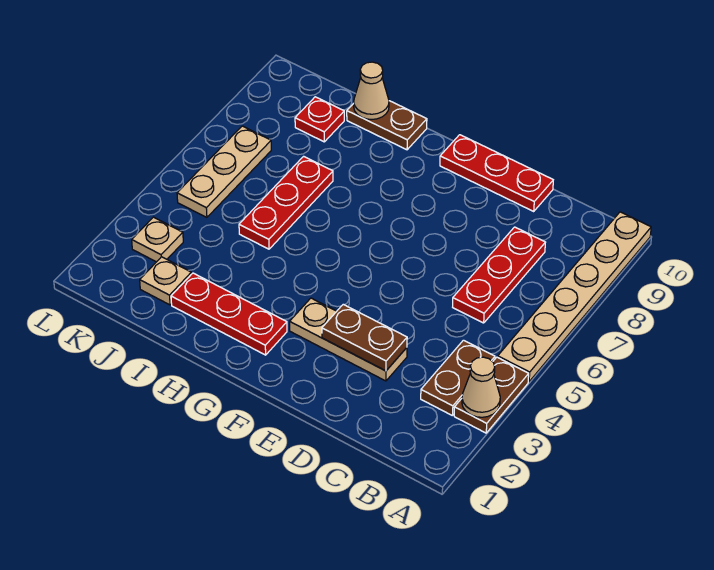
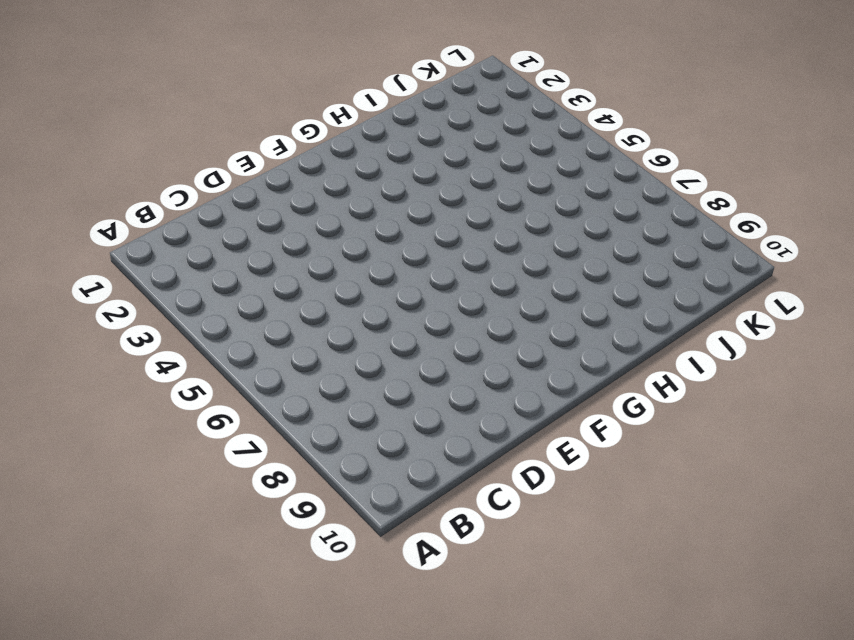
none -> brown plate A3:A4 level 1
none -> tan plate A5:A10 level 1
none -> brown plate B3:B4 level 1

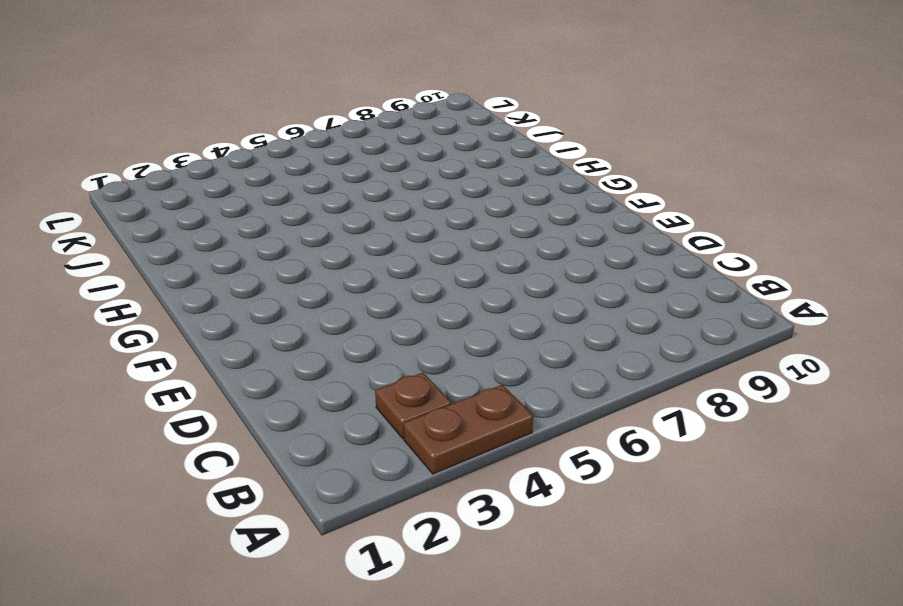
brown plate B3 level 1 -> brown plate B3:B4 level 1
none -> tan plate A5:A10 level 1
none -> red plate C6:C8 level 1
none -> tan plate D3:F3 level 1

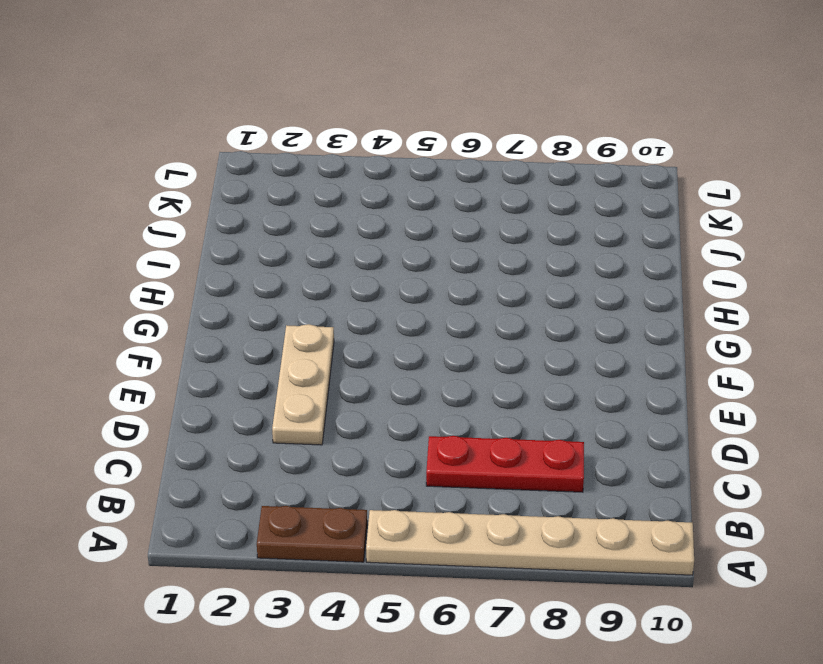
none -> brown plate B3:B4 level 1
none -> red plate D10:F10 level 1
none -> red plate G2:I2 level 1

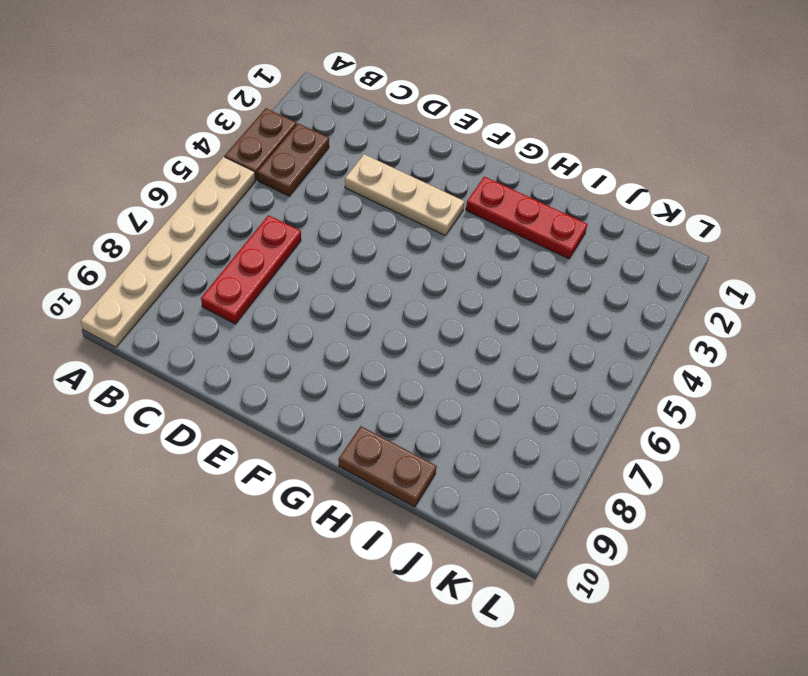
none -> red plate D10:F10 level 1
none -> red plate I5:I7 level 1
none -> tan plate J2 level 1

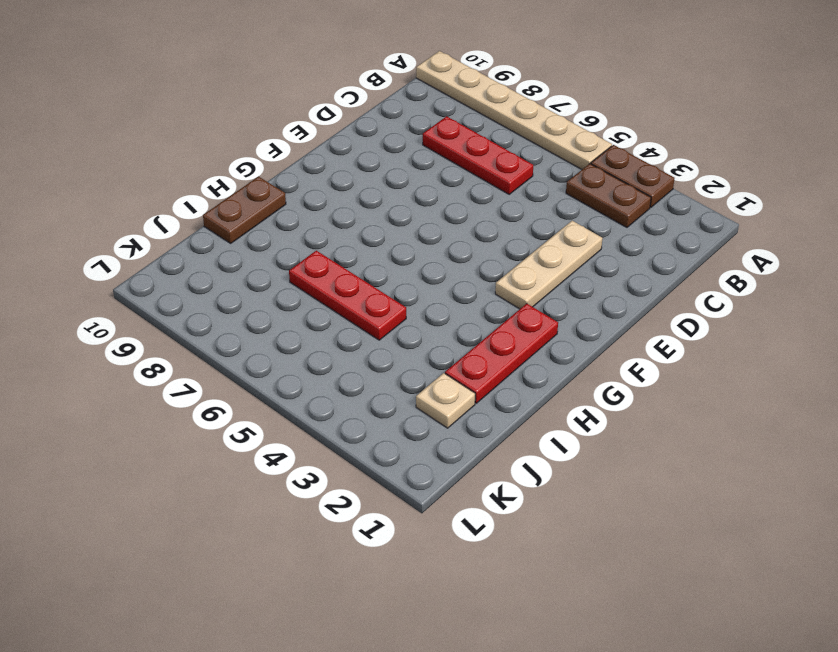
none -> red plate D10:F10 level 1
none -> red plate J9 level 1
none -> tan plate K3 level 1

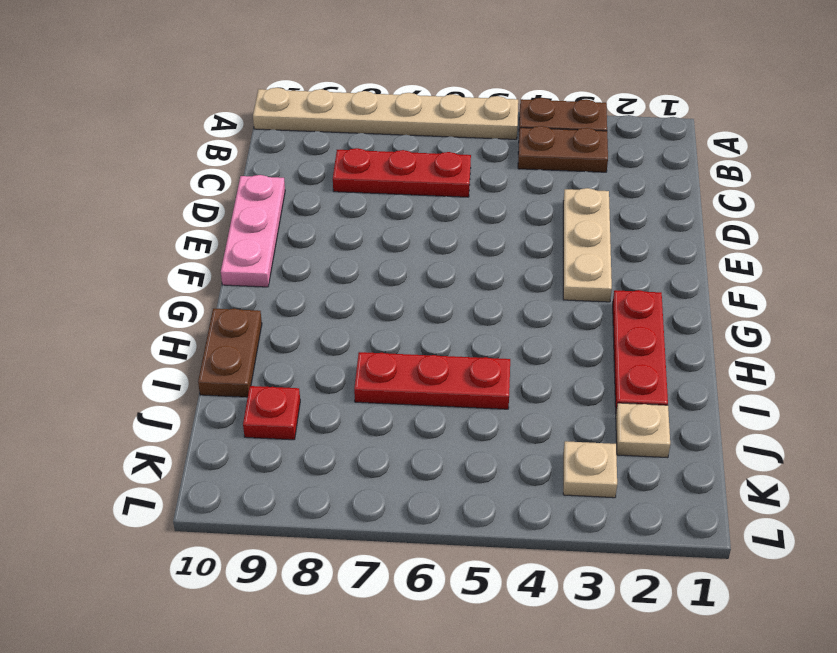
pink plate D10:F10 level 1 -> red plate D10:F10 level 1
none -> tan plate K5:K7 level 1
none -> tan cone A3 level 2
none -> brown plate D3:E3 level 2

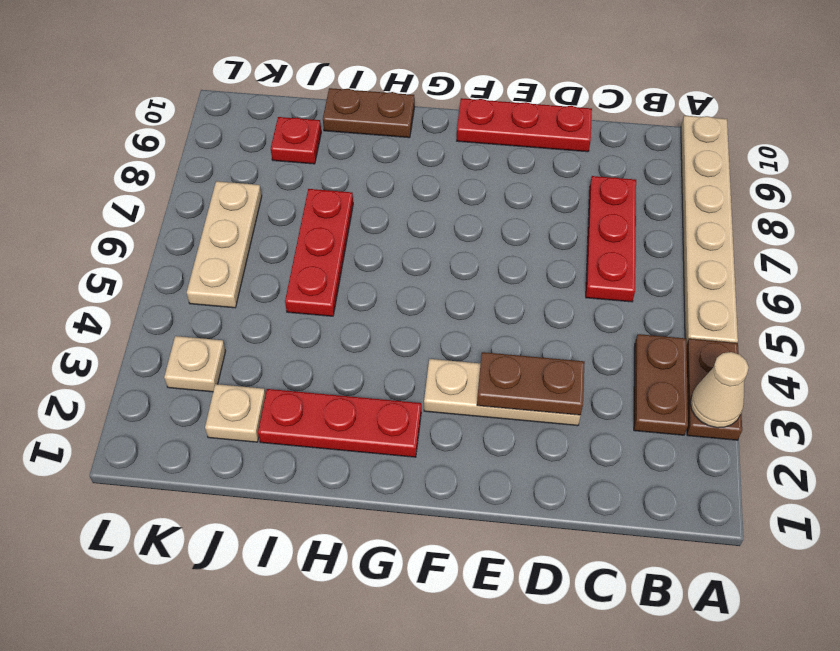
none -> tan cone I10 level 2

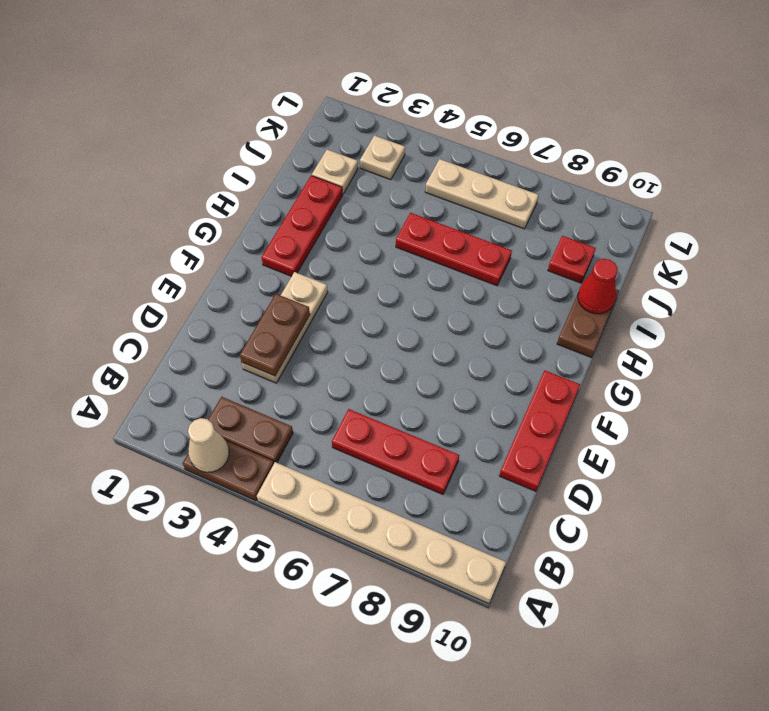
red cone I10 level 2 -> tan cone I10 level 2

